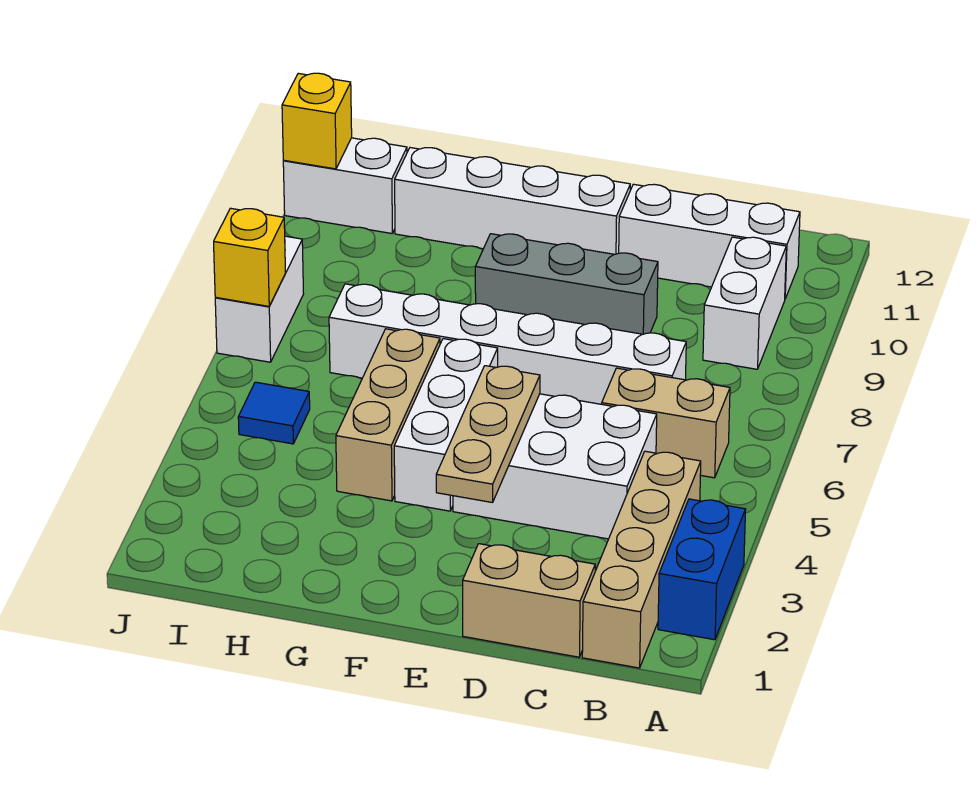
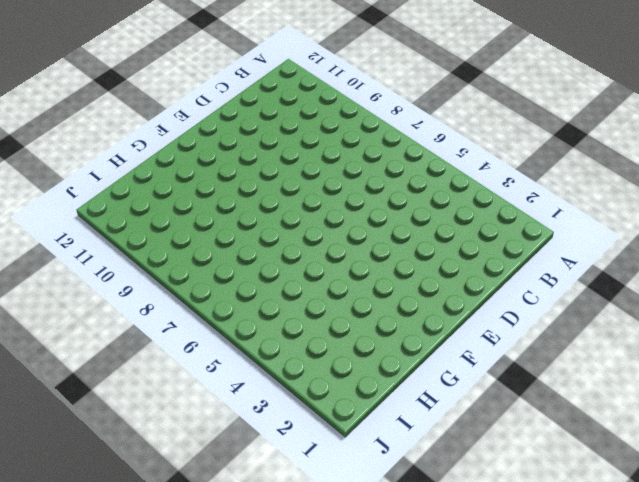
none -> blue brick A2:A3 level 1
none -> tan brick B1:B4 level 1
none -> tan brick B6:C6 level 1

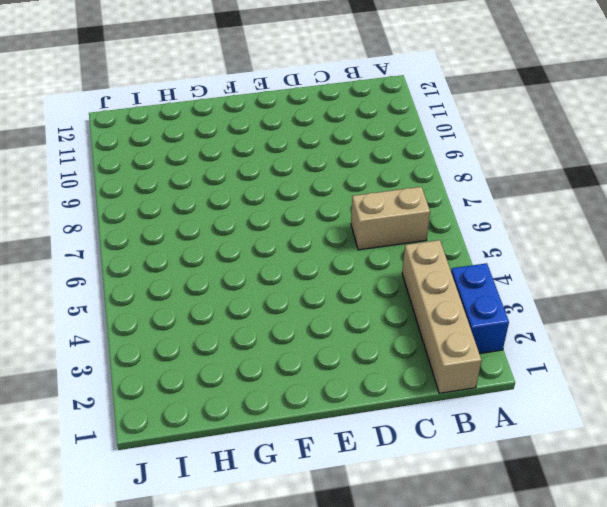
none -> white brick B9:B10 level 1
none -> white brick B11:D11 level 1
none -> tan brick C1:D1 level 1

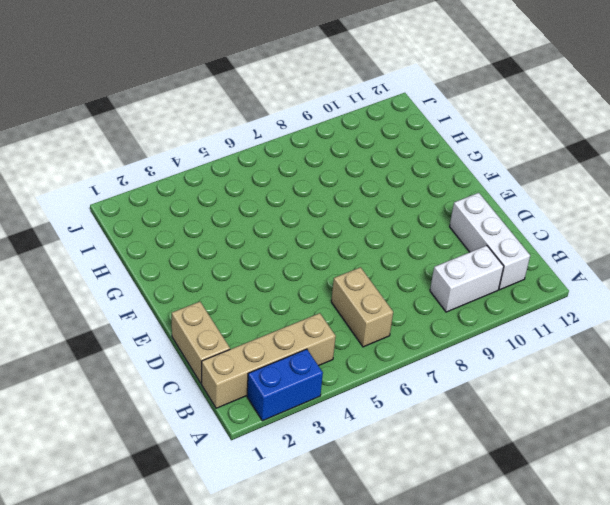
none -> white brick C4:E5 level 1
none -> white brick C7:H7 level 1
none -> grey brick D9:F9 level 1

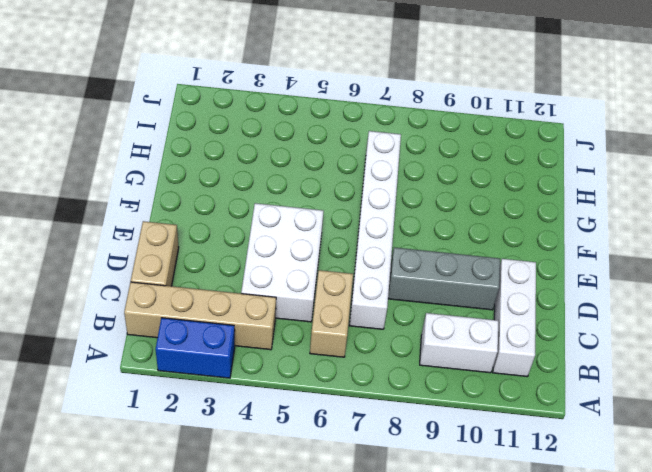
grey brick D8:D10 level 1 -> grey brick D9:F9 level 1
none -> white brick E11:H11 level 1
none -> white brick F4:F6 level 1
none -> tan brick G4:G6 level 1

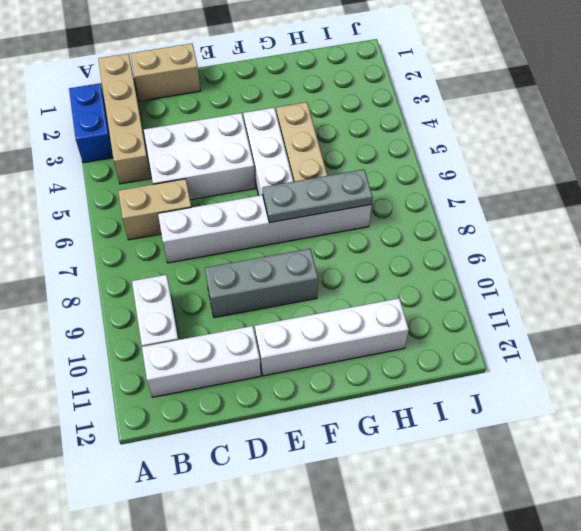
grey plate F7:H7 level 2 -> none
none -> blue tile I5 level 1
none -> white brick I11:J11 level 1
none -> white brick J7:J8 level 1

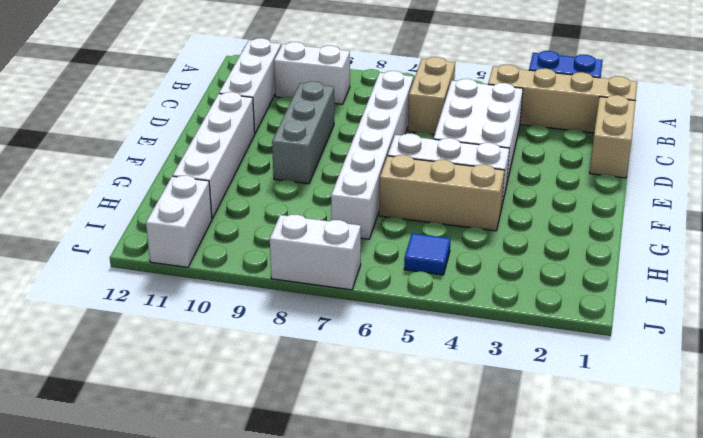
none -> tan plate E3:E5 level 2
none -> yellow brick J7 level 2
none -> yellow brick J11 level 2

